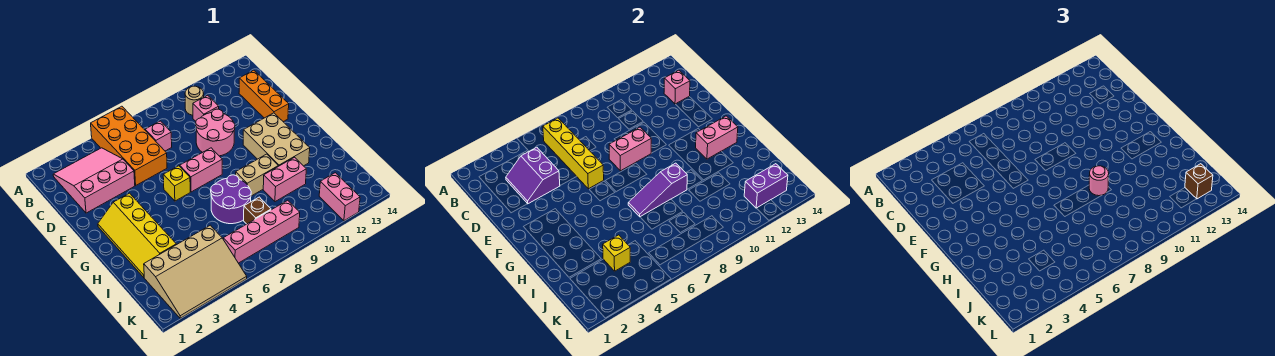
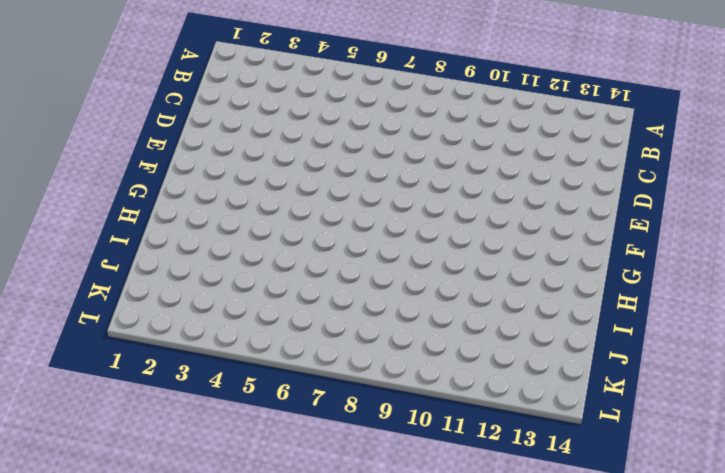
none -> orange brick A5:D6 level 1
none -> pink slope B2:D4 level 1 top D
none -> tan round brick B10 level 1

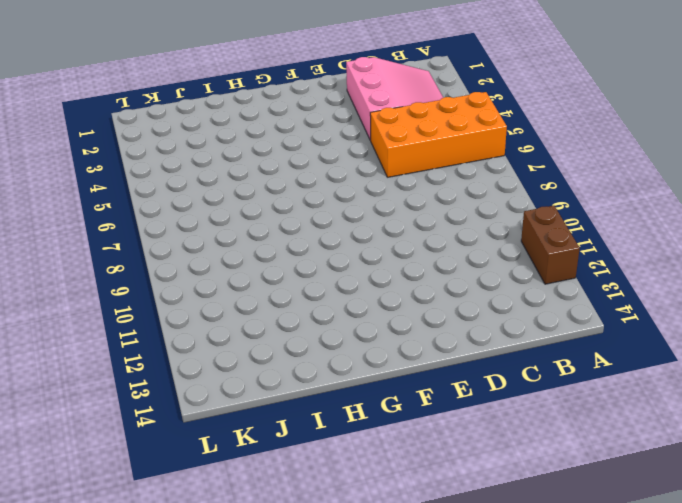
brown brick A11:A12 level 1 -> none
none -> tan round brick B10 level 1
none -> pink brick C7 level 1
none -> pink brick C10 level 1

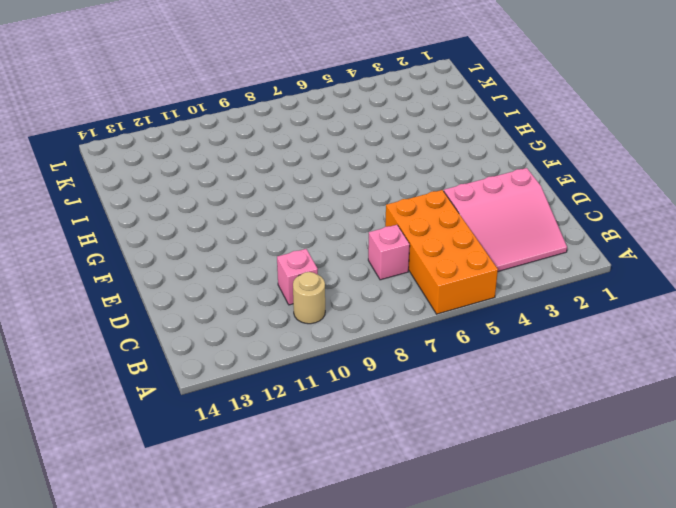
none -> orange brick C13:E13 level 1
none -> pink round brick D9:E10 level 1
none -> yellow slope F2:I3 level 1 top 3

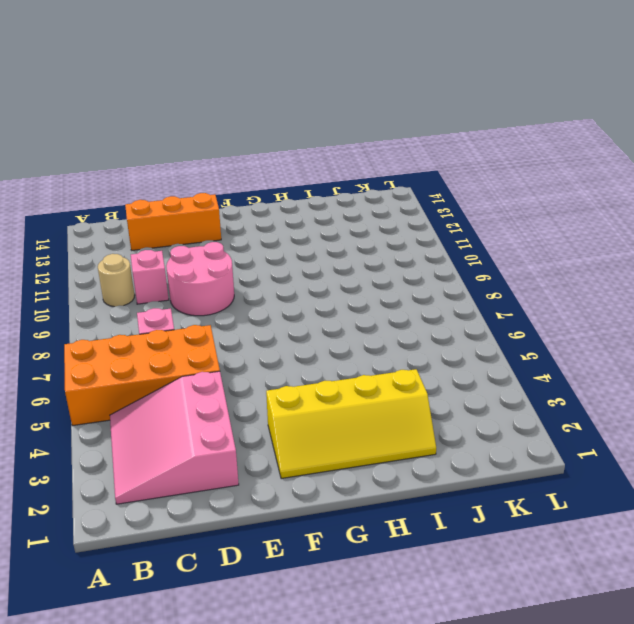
none -> yellow brick F6 level 1
none -> pink brick F7:F8 level 1
none -> tan brick F11:H12 level 1

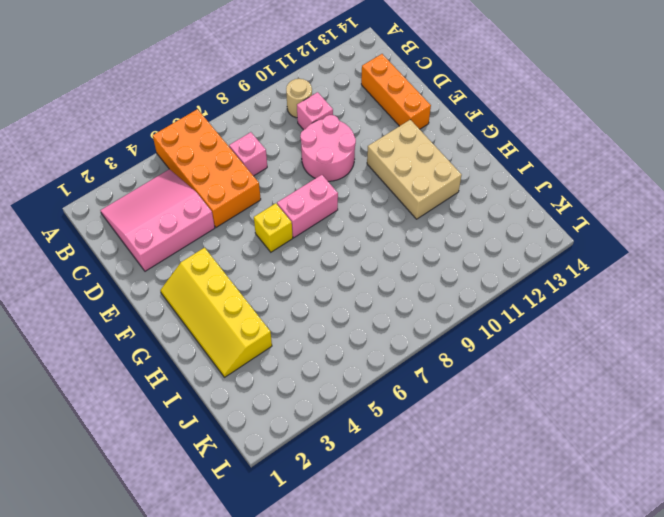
none -> purple round brick H7:I8 level 1
none -> tan brick H9:H10 level 1
none -> pink brick I10:I11 level 1

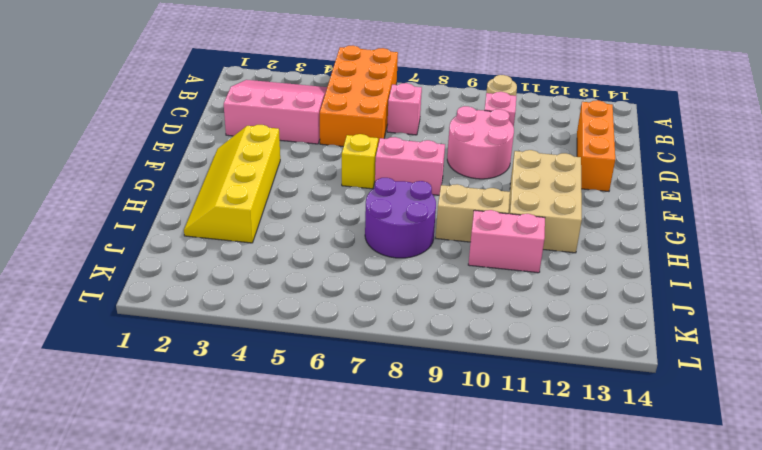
none -> tan slope J2:L5 level 1 top J
none -> brown brick J8 level 1
none -> pink brick K6:K9 level 1

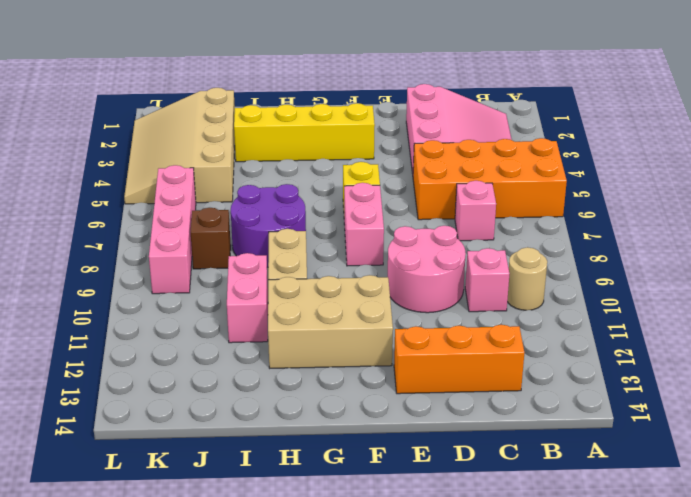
none -> pink brick K12:L12 level 1
none -> yellow brick B6:E6 level 2
none -> purple slope C3:D4 level 2 top 4

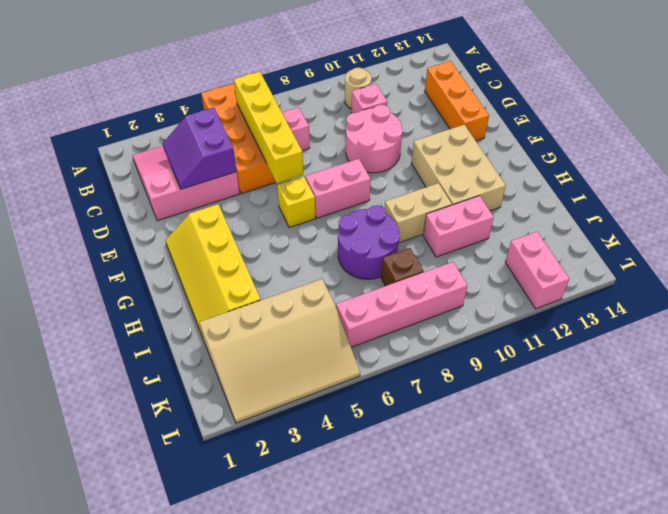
none -> pink brick C13 level 2
none -> pink brick E8:E9 level 2
none -> pink brick G12:G13 level 2

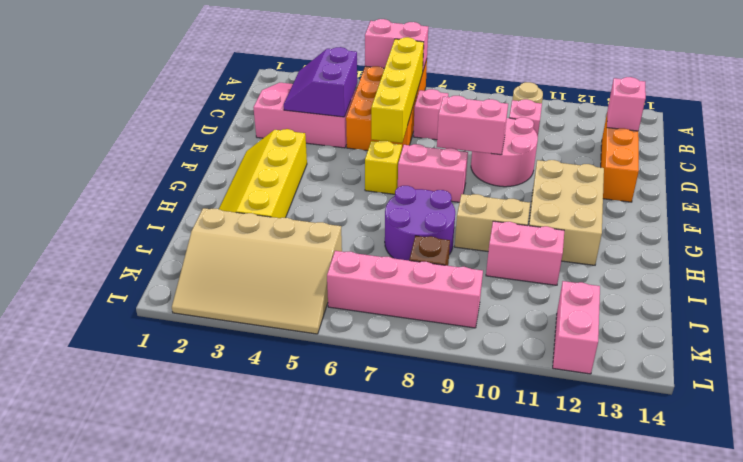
pink brick A5:A6 level 2 -> pink brick G12:G13 level 2
none -> purple slope H7:H9 level 2 top 9
none -> yellow brick J4 level 2
none -> purple brick K12:K13 level 2

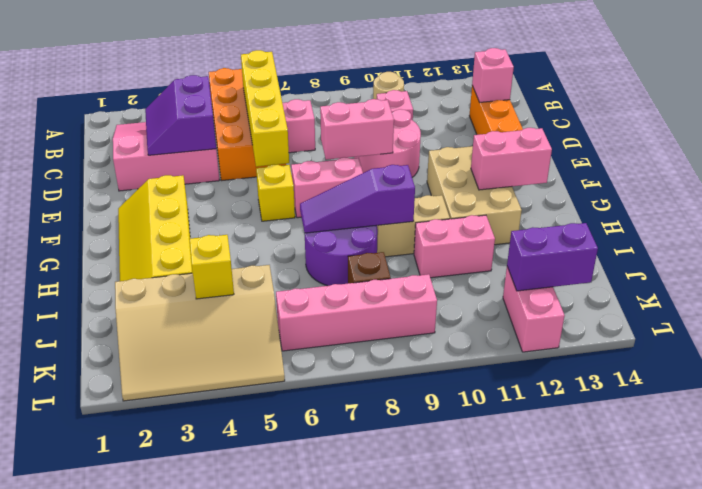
none -> pink round brick H9 level 3
none -> brown brick K13 level 3

